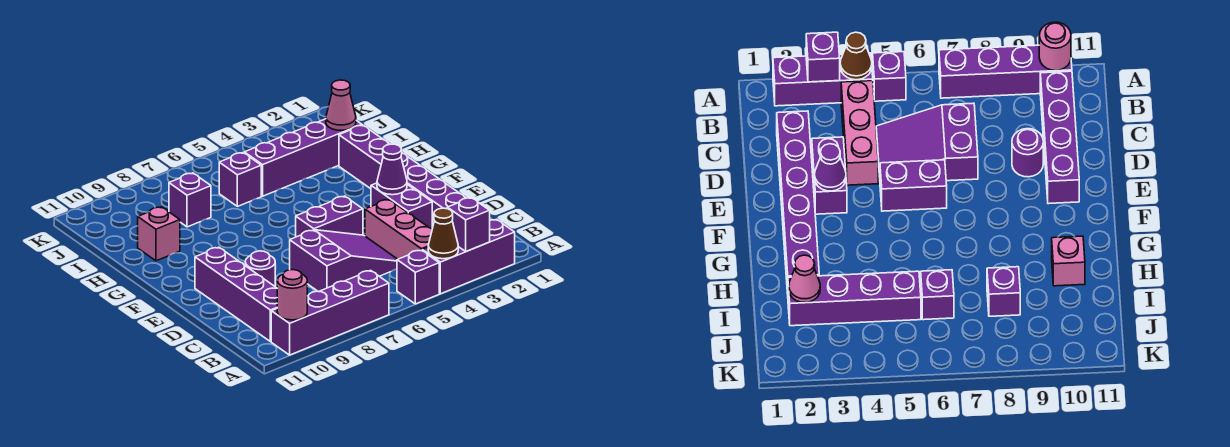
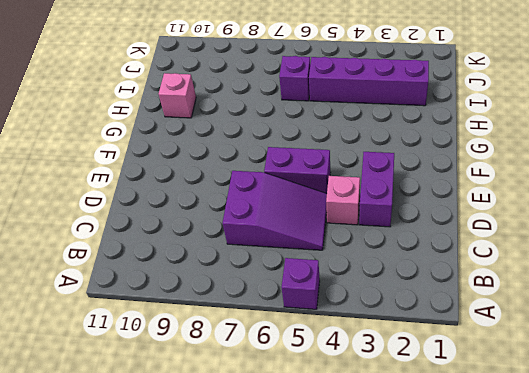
pink brick D4 level 1 -> pink brick B4:D4 level 1
none -> purple brick A2:A4 level 1
none -> purple brick A7:A10 level 1
none -> purple brick B10:E10 level 1

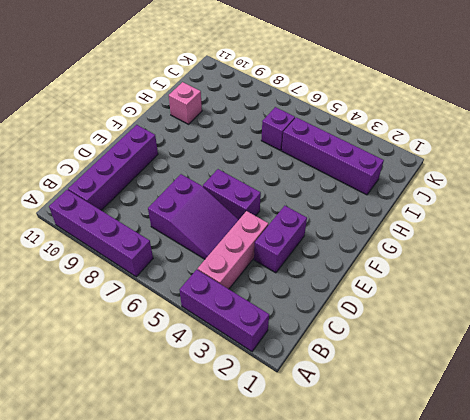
none -> purple brick A5 level 1
none -> purple brick C2:H2 level 1
none -> purple round brick D9 level 1

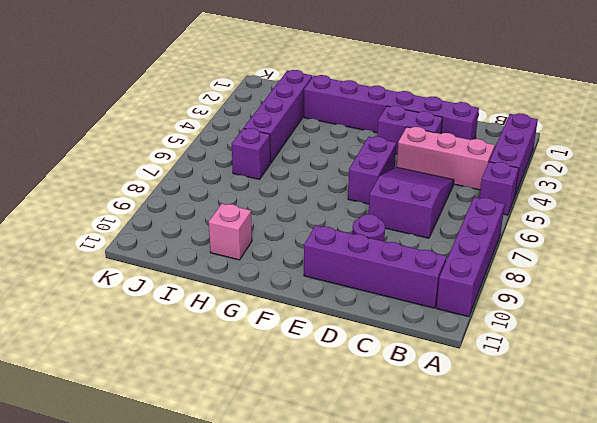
none -> purple brick I8 level 1
none -> purple brick A3 level 2
none -> brown cone A4 level 2

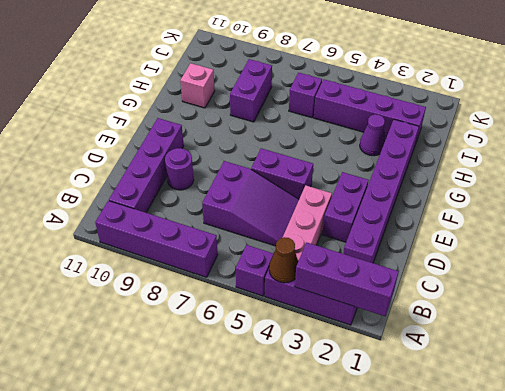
purple brick A1:A3 level 2 -> purple brick A3 level 2
purple cone H3 level 1 -> purple cone E3 level 2
purple brick H8:I8 level 1 -> purple brick I8 level 1
none -> pink round brick A10 level 2
none -> pink cone I2 level 2

